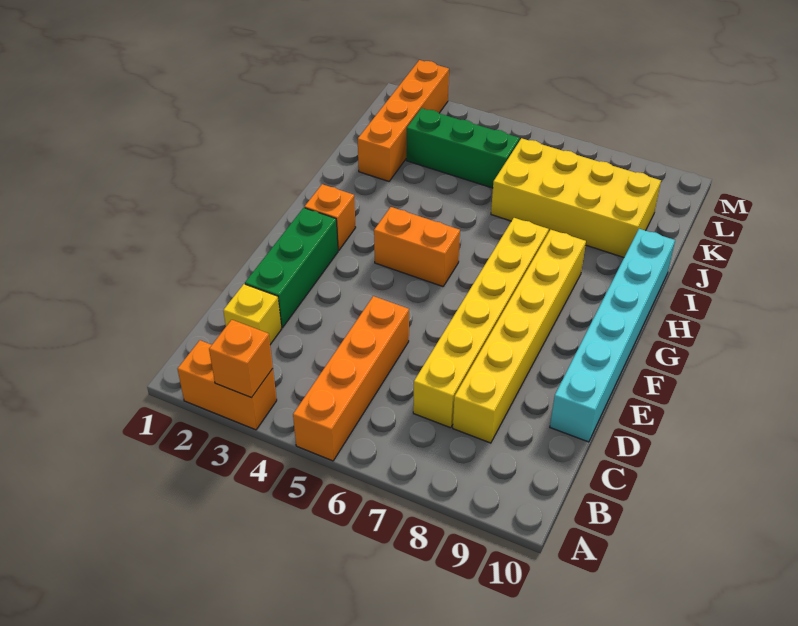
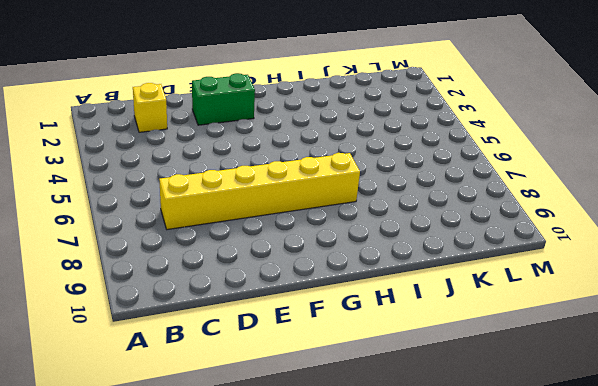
green brick E2:F2 level 1 -> green brick D2:F2 level 1
none -> orange brick A2:A3 level 1
none -> orange brick A5:D5 level 1
none -> yellow brick C8:H8 level 1

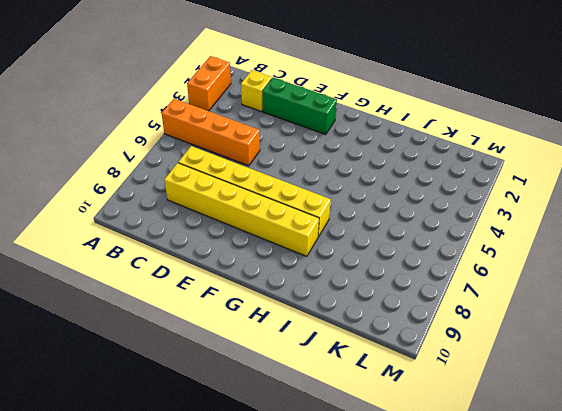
none -> cyan brick D10:I10 level 1
none -> orange brick G2 level 1
none -> orange brick G4:G5 level 1

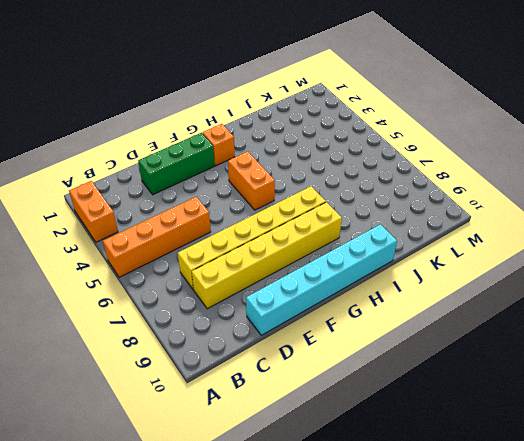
none -> yellow brick C2 level 1
none -> orange brick J2:M2 level 1
none -> yellow brick J6:K9 level 1

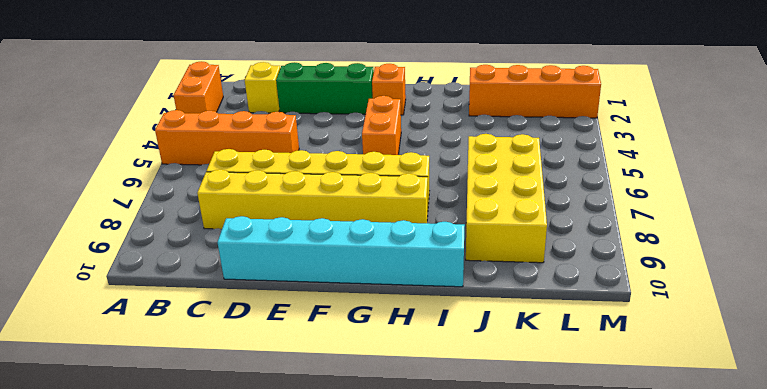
none -> green brick K3:K5 level 1
none -> orange brick A3 level 2

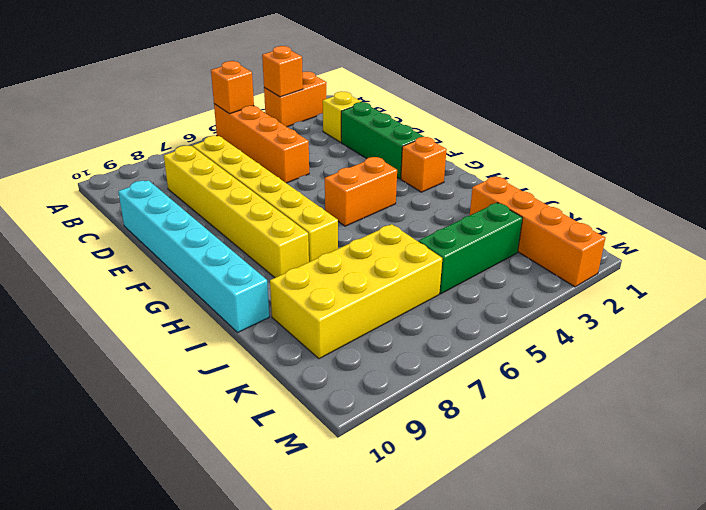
orange brick A5 level 2 -> none

